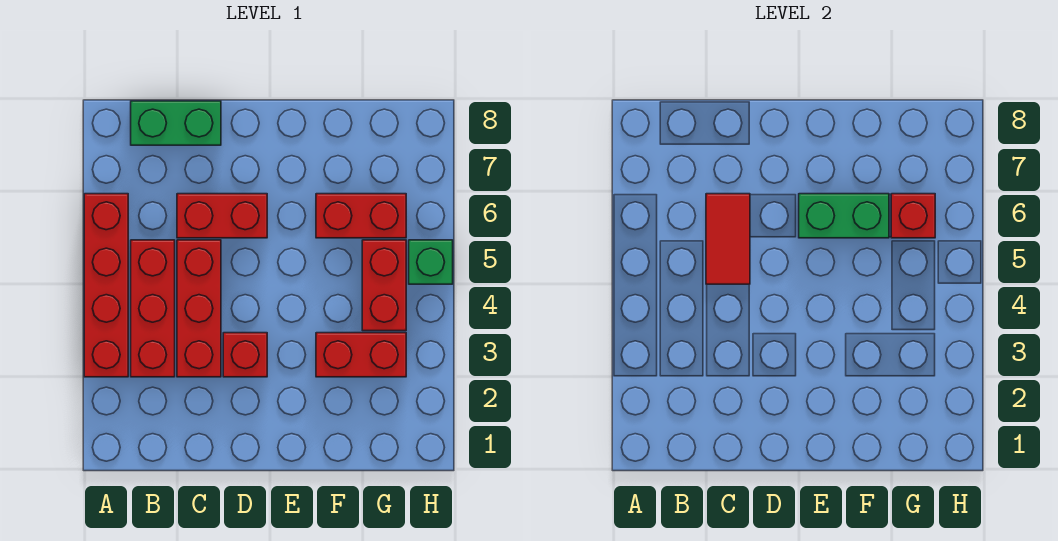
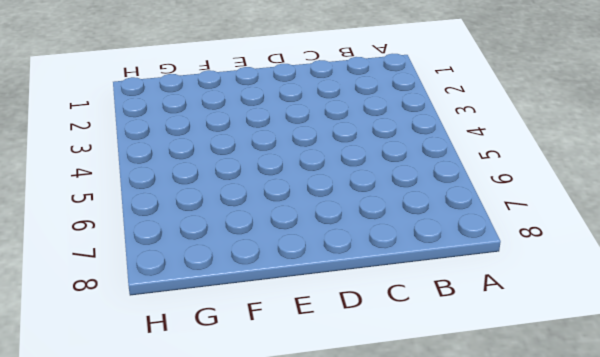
none -> red brick A3:A6 level 1
none -> red brick B3:B5 level 1
none -> green brick B8:C8 level 1

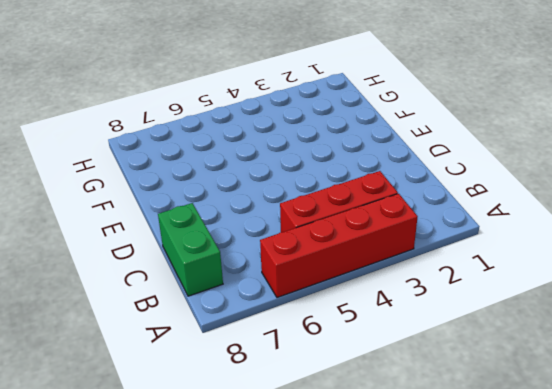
none -> red brick C3:C5 level 1
none -> red brick C6:D6 level 1
none -> red brick D3 level 1

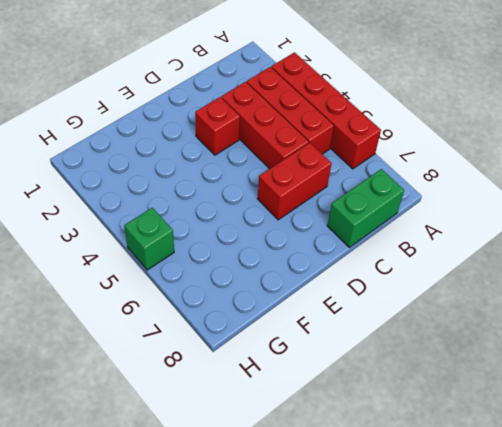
none -> red brick F3:G3 level 1
none -> red brick F6:G6 level 1
none -> red brick G4:G5 level 1

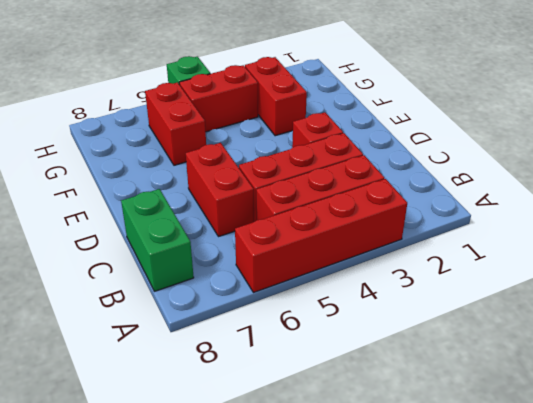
none -> red tile C5:C6 level 2
none -> green brick E6:F6 level 2
none -> red brick G6 level 2

